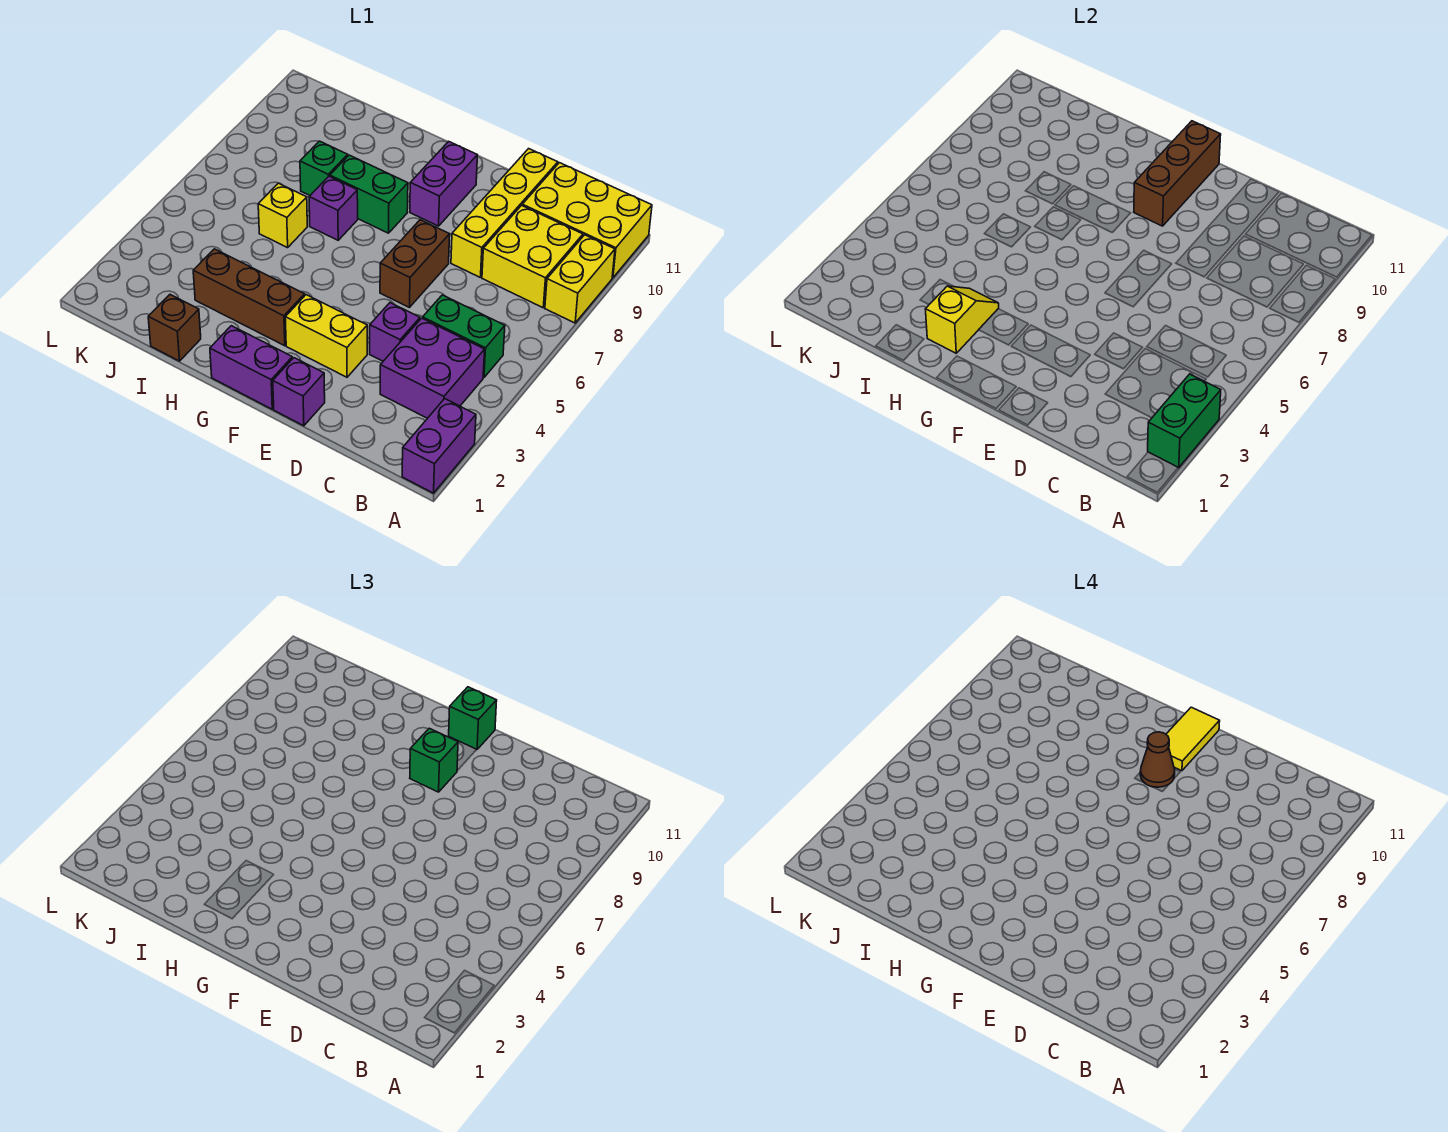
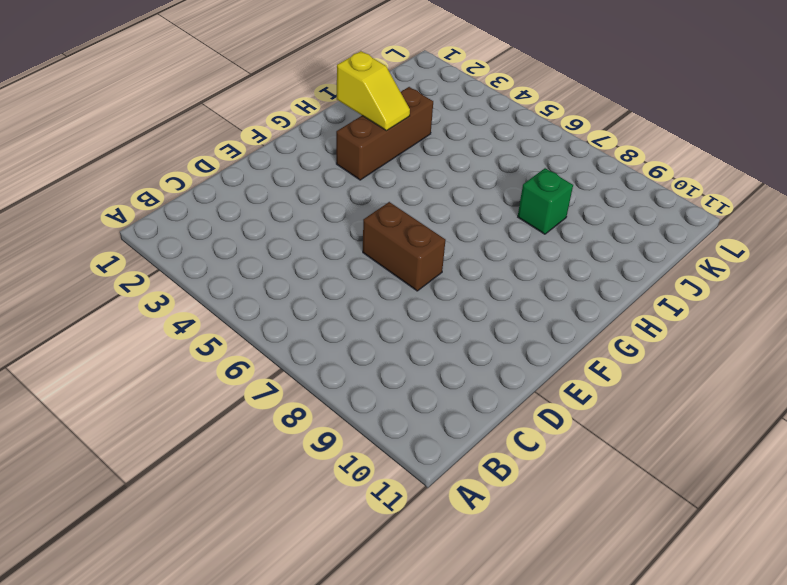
none -> purple brick A1:A2 level 1
none -> yellow brick A8:A9 level 1
none -> yellow brick A10:C11 level 1

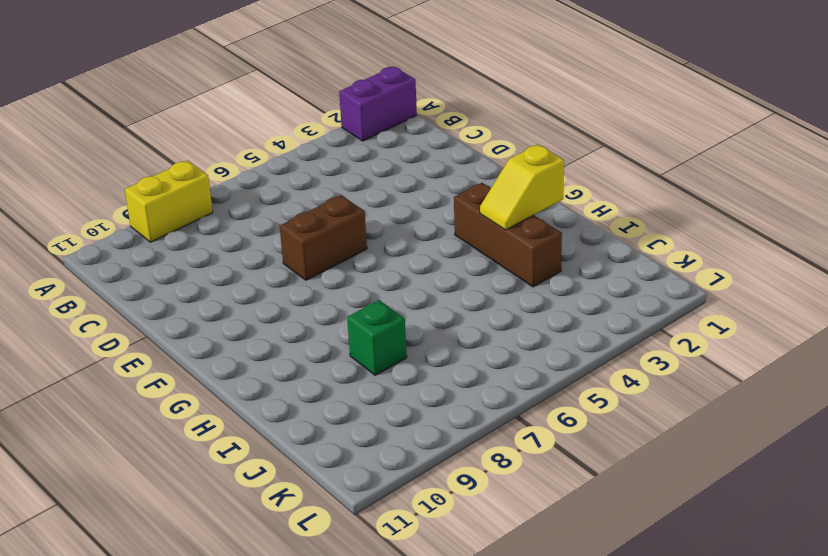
none -> yellow brick A10:C11 level 1
none -> purple brick B3:C4 level 1
none -> green brick B5:C5 level 1

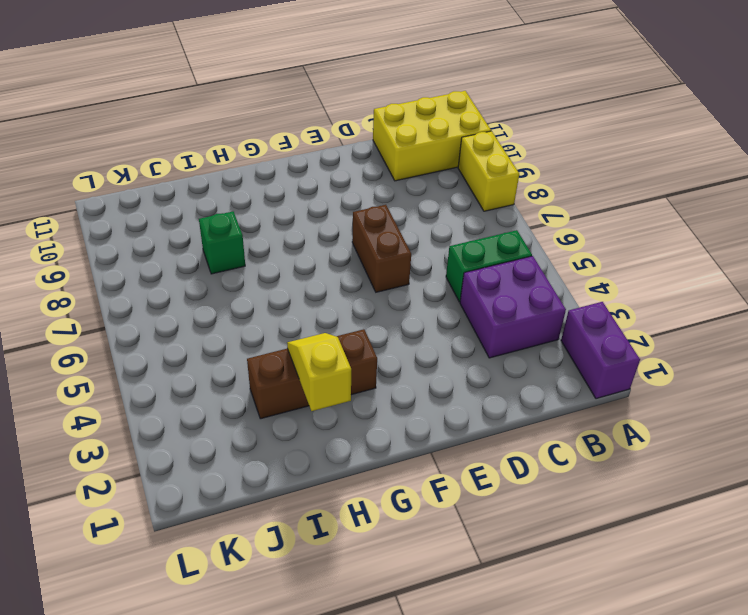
none -> yellow brick B8:C9 level 1
none -> purple brick D4 level 1
none -> yellow brick D8:D11 level 1

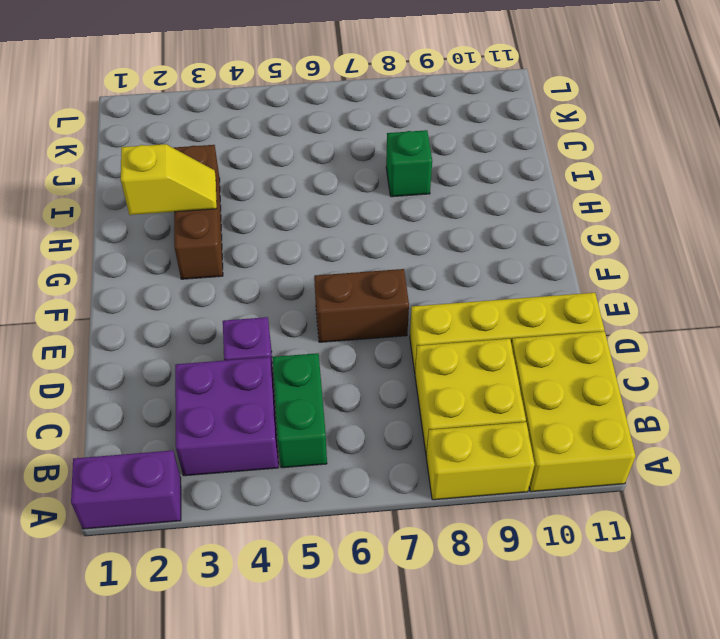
none -> purple brick E1 level 1
none -> yellow brick E3:F3 level 1
none -> purple brick F1:G1 level 1

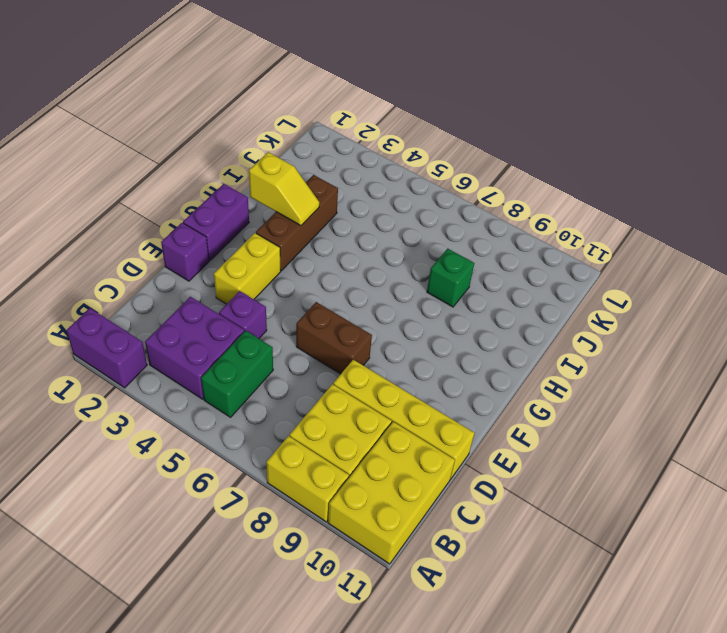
none -> purple brick F9:F10 level 1
none -> green brick G8:H8 level 1
none -> purple brick H7 level 1

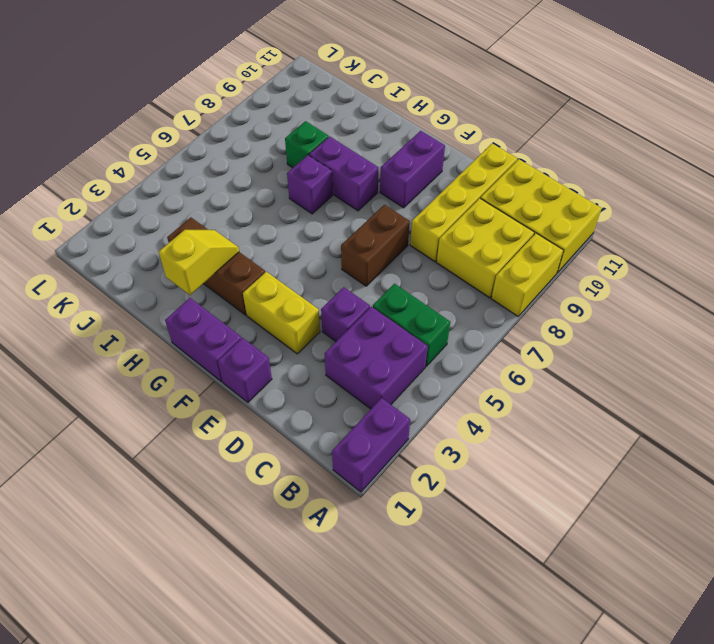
purple brick G8:H8 level 1 -> green brick G8:H8 level 1
none -> brown brick I1 level 1
none -> yellow brick I6 level 1
none -> green brick A2:A3 level 2

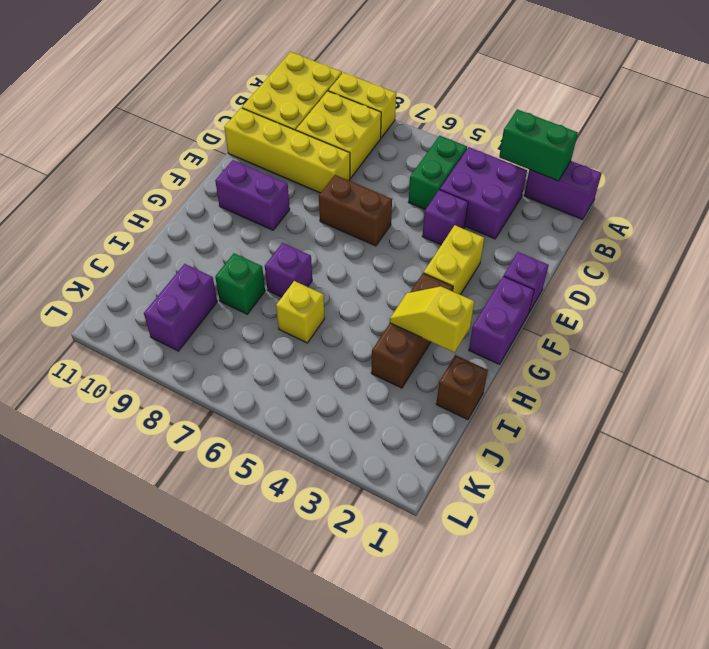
purple brick J9:K9 level 1 -> none
none -> green brick G8:H8 level 1
none -> brown brick F9:F11 level 2
none -> green brick F9 level 3

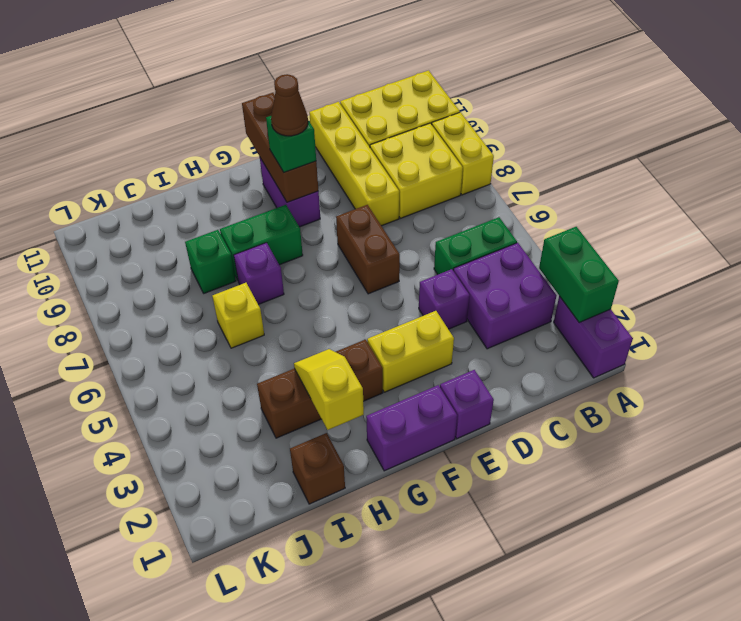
none -> green brick F11 level 3
none -> yellow tile F10:F11 level 4

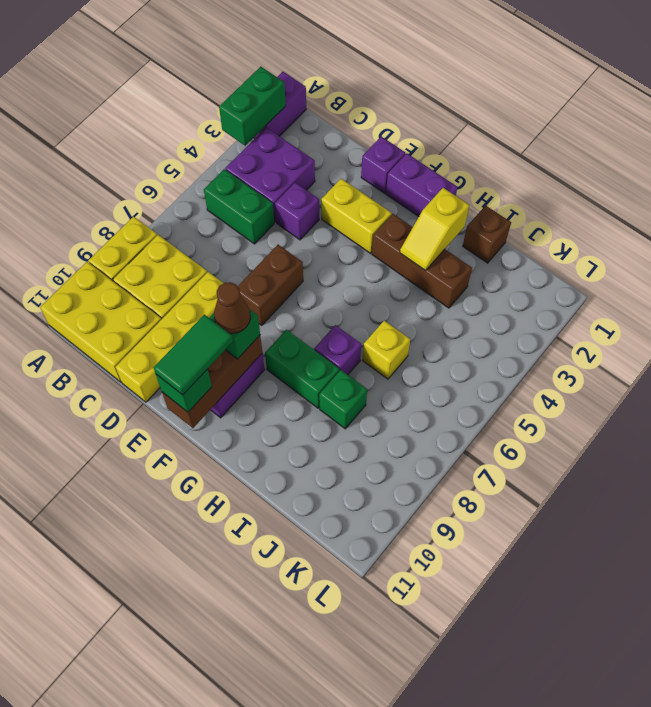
green tile F10:F11 level 4 -> yellow tile F10:F11 level 4

